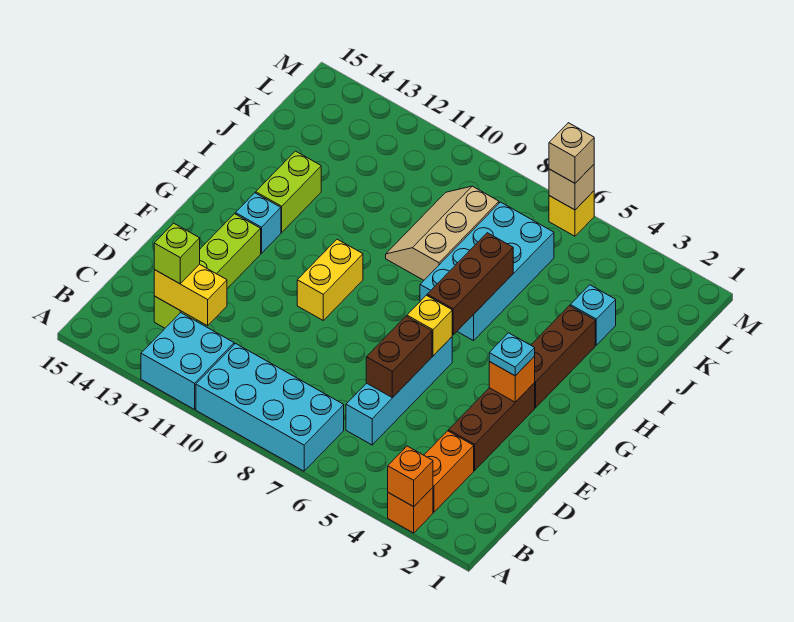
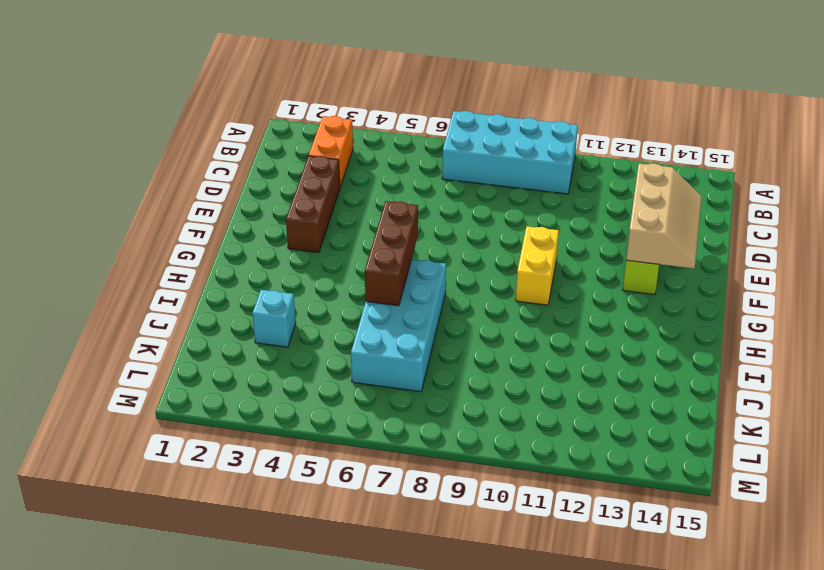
tan slope D13:F14 level 2 top 13 -> tan slope I8:K9 level 1 top 8
none -> orange brick A3 level 1
none -> cyan brick A11:B12 level 1
none -> cyan brick C6:F6 level 1

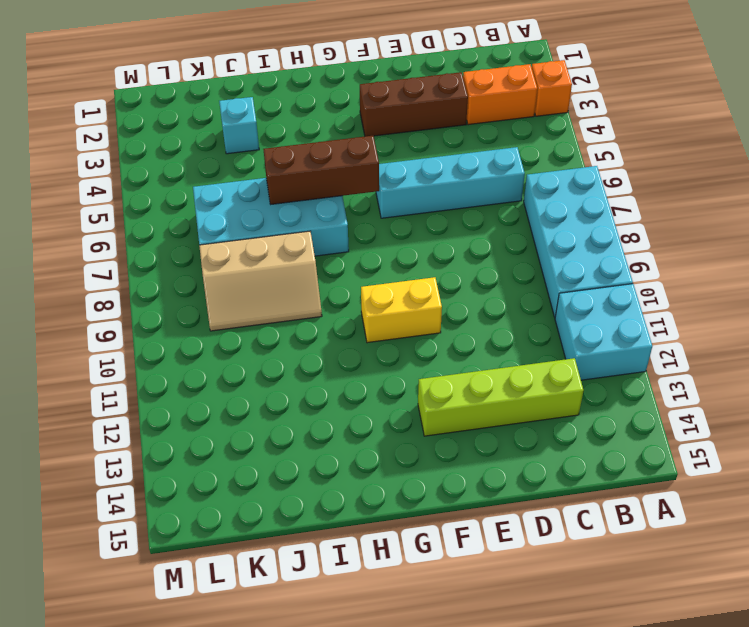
none -> brown brick G3:I3 level 1
none -> cyan brick G13 level 1
none -> lime brick H13:I13 level 1

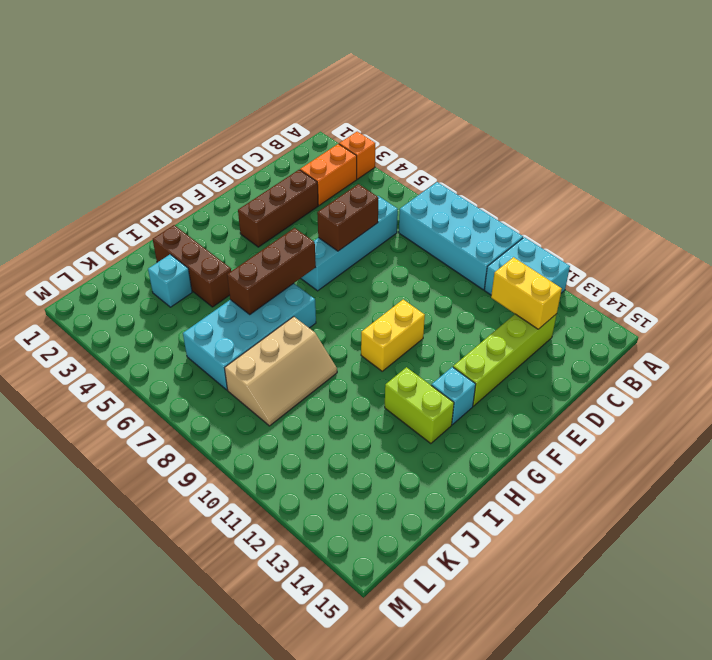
lime brick H12:H13 level 1 -> lime brick H13:I13 level 1
brown brick I2:I4 level 1 -> brown brick G3:I3 level 1
none -> yellow brick M6 level 1
none -> orange brick A3 level 2
none -> orange brick F3 level 2

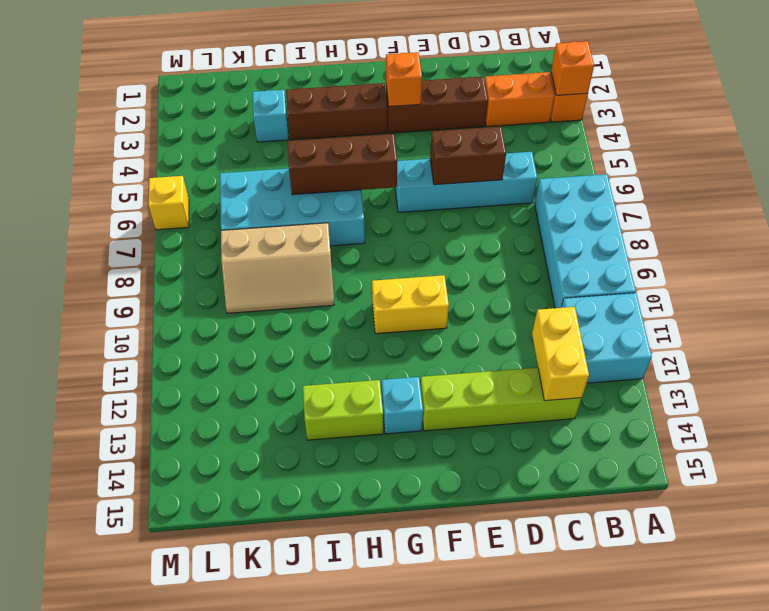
none -> yellow brick F6 level 2
none -> tan brick M6 level 2
none -> lime brick C13 level 3

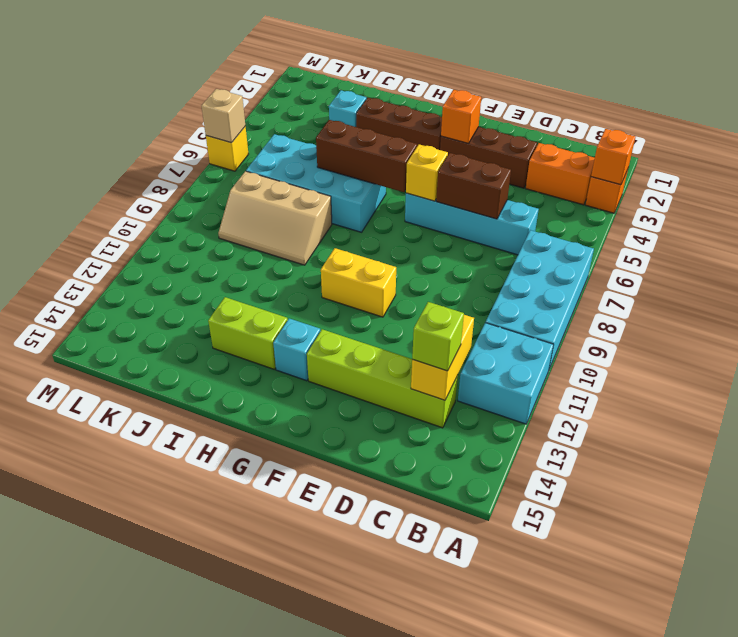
none -> cyan plate F3 level 3
none -> tan brick M6 level 3

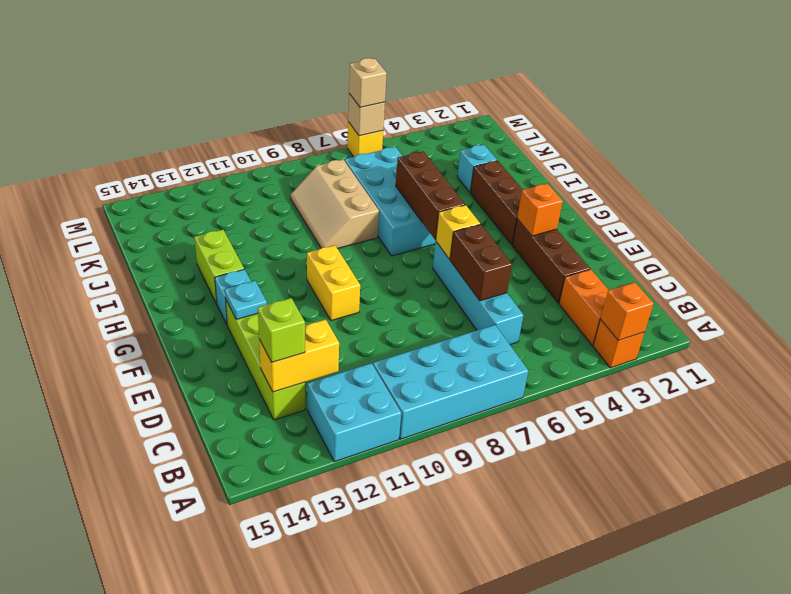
cyan plate F13 level 2 -> cyan plate F3 level 3

